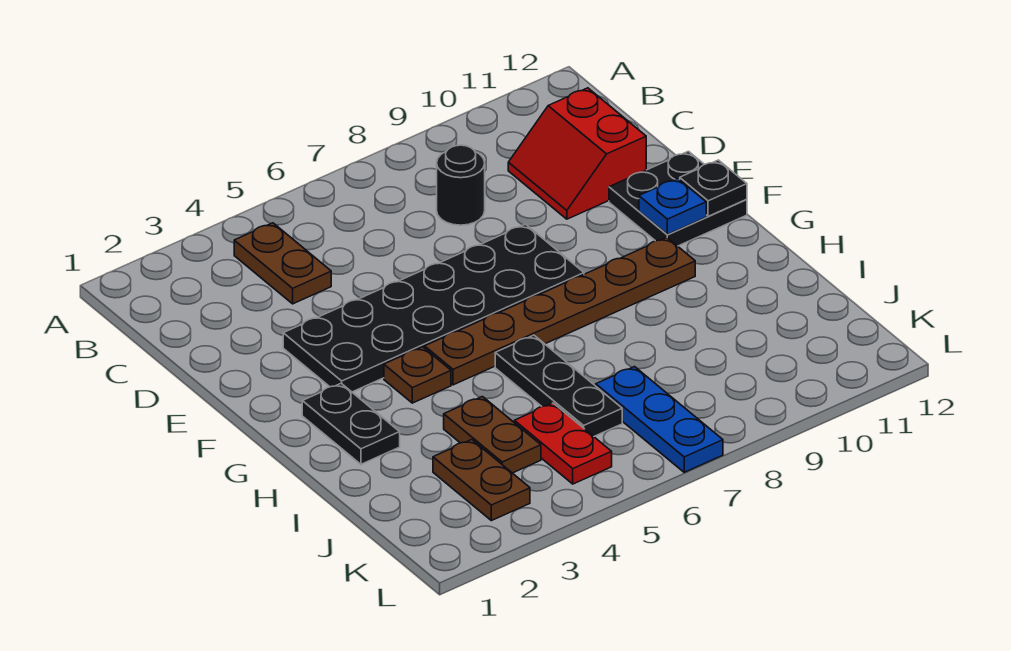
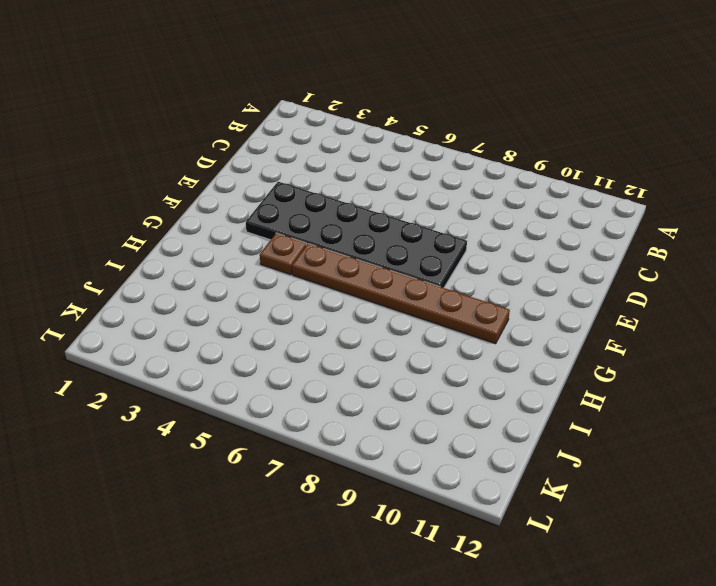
none -> brown plate B4:C4 level 1
none -> black round brick C8 level 1
none -> red slope C10:D11 level 1 top 11

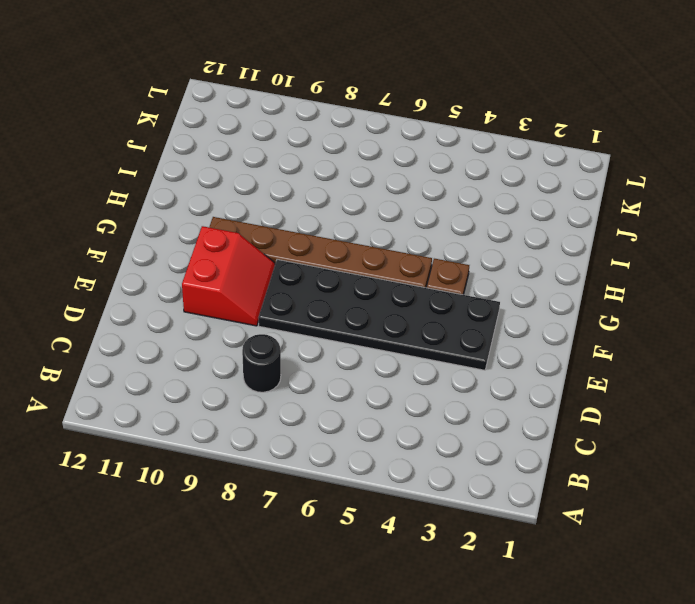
red slope E9:F10 level 1 top 10 -> red slope C10:D11 level 1 top 11
none -> brown plate B4:C4 level 1
none -> black plate E11:F12 level 1
none -> black plate G2:H2 level 1

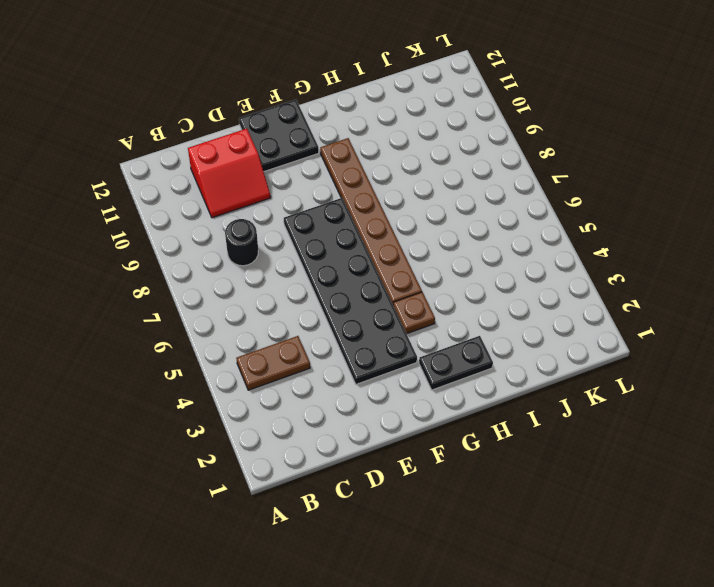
none -> black plate H6:J6 level 1
none -> brown plate I4:J4 level 1
none -> brown plate J3:K3 level 1

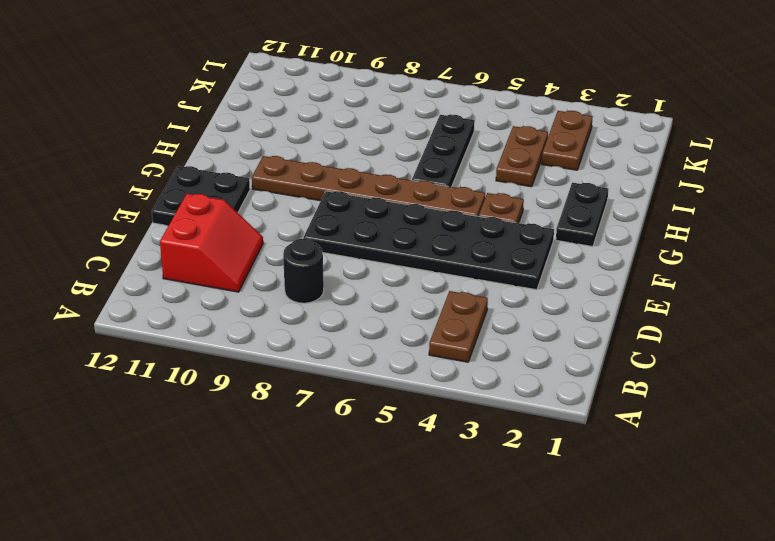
none -> red plate J5:K5 level 1
none -> blue plate J7:L7 level 1
none -> blue plate F11 level 2

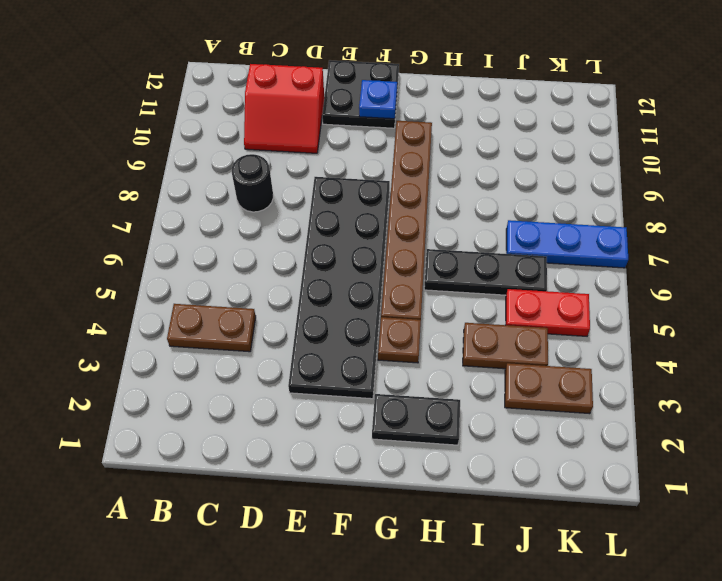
none -> black plate F12 level 2

